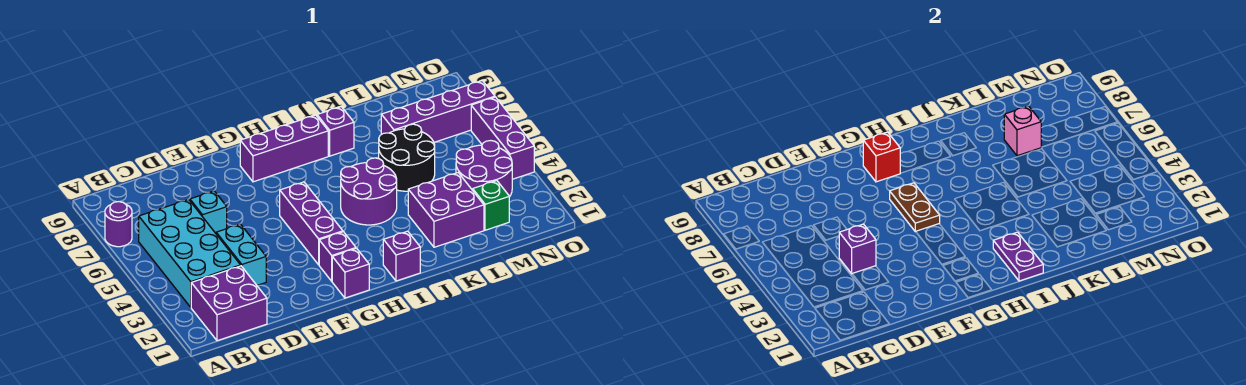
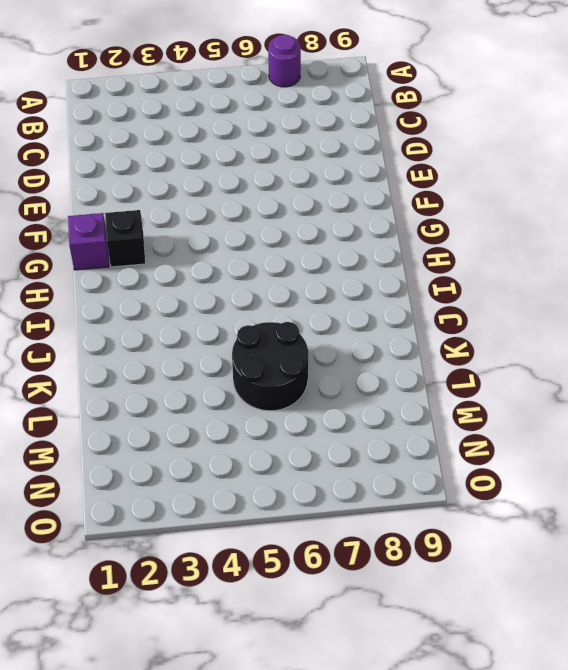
black brick G2 level 1 -> purple brick G2 level 1
none -> purple brick B1:C2 level 1
none -> cyan brick B3:C6 level 1
none -> cyan brick D3:D4 level 1

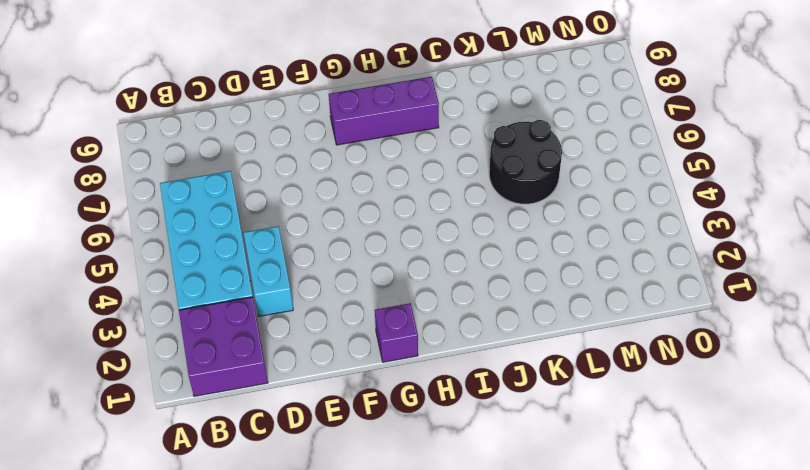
none -> purple round brick A7 level 1
none -> cyan brick D6 level 1
none -> purple brick G2 level 1

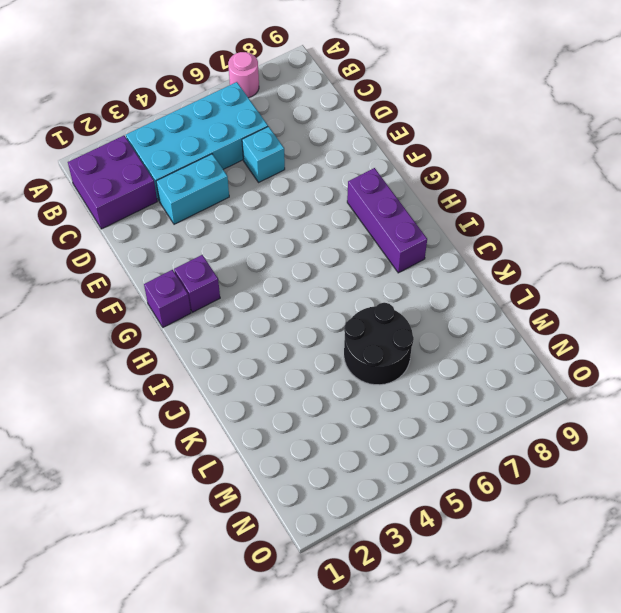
pink round brick A7 level 1 -> purple round brick A7 level 1
none -> purple brick G3:G5 level 1
none -> purple brick I1 level 1
none -> purple round brick I4:J5 level 1

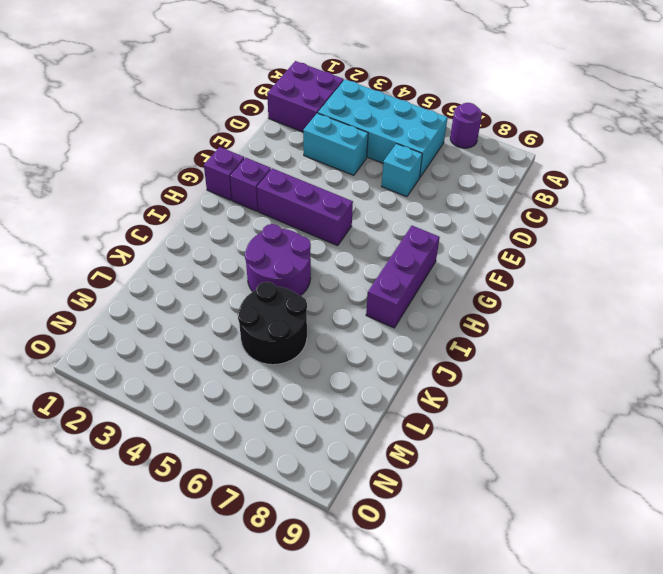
none -> purple brick I1 level 1
none -> purple brick J8 level 1
none -> purple brick K2:L3 level 1

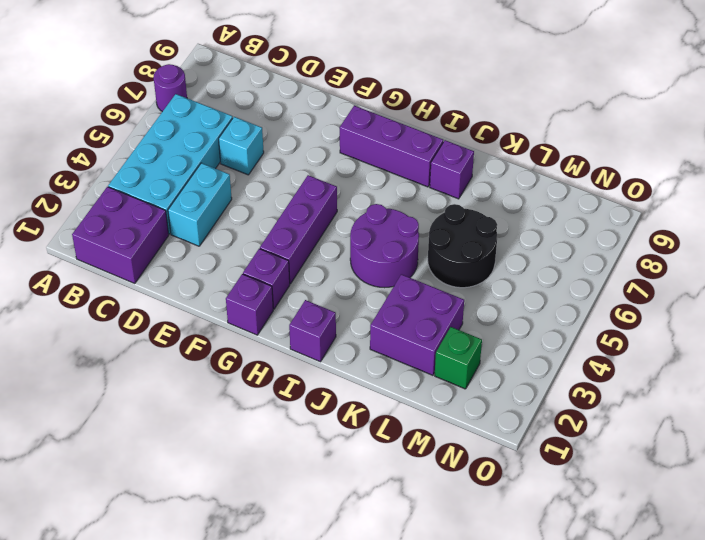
none -> purple brick L7:O7 level 1
none -> purple round brick M3:N4 level 1
none -> purple brick O4:O6 level 1

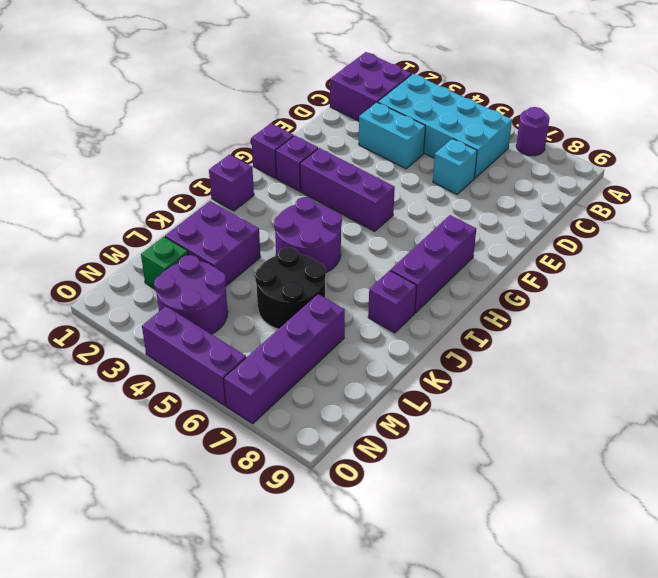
none -> purple brick D4 level 2
none -> brown plate G5:G6 level 2
none -> red brick G8 level 2

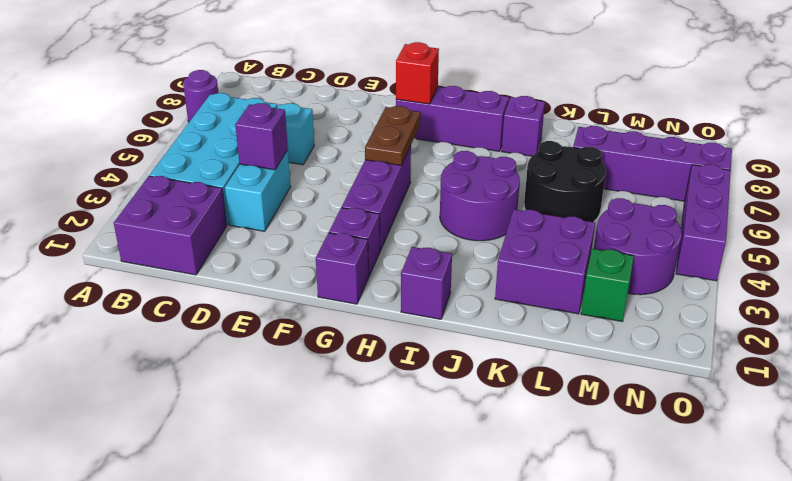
none -> purple plate I1:I2 level 2
none -> pink brick L7 level 2

